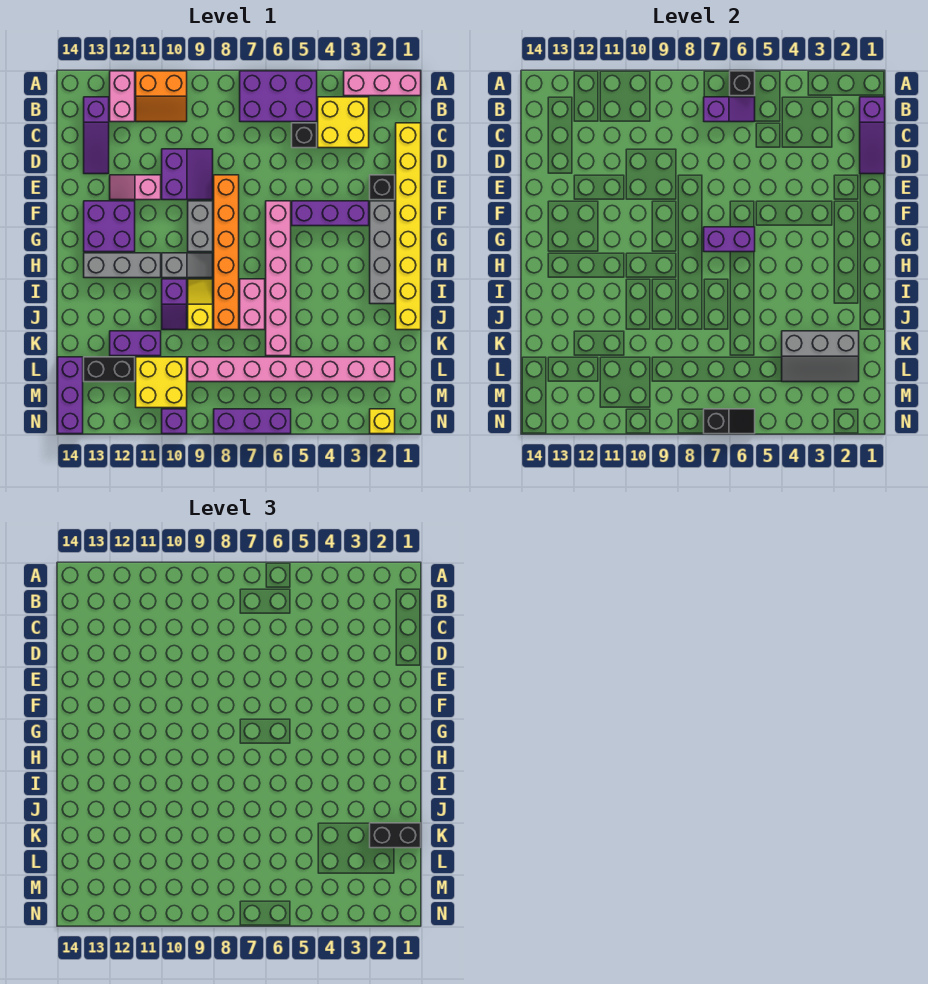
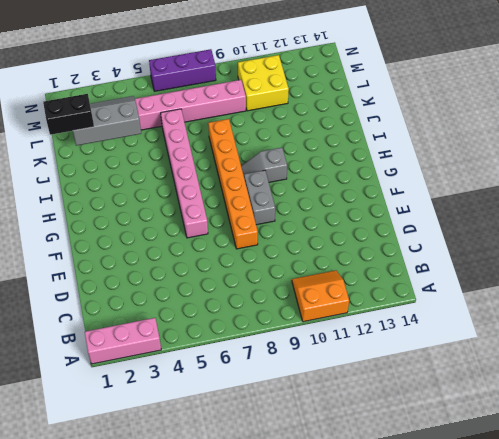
none -> purple brick A5:B7 level 1
none -> pink brick A12:B12 level 1
none -> yellow brick B3:C4 level 1
none -> purple slope B13:D13 level 1 top B

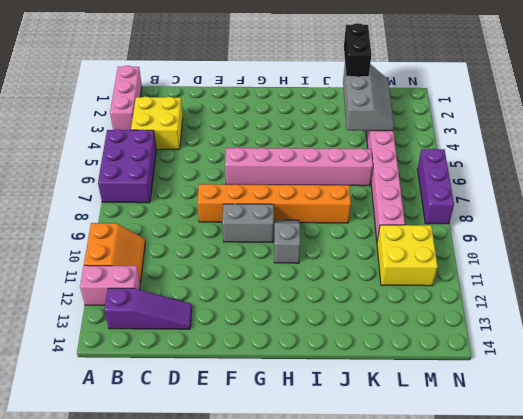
none -> yellow brick C1:J1 level 1
none -> black brick C5 level 1
none -> purple slope D9:E10 level 1 top 10
none -> black brick E2 level 1

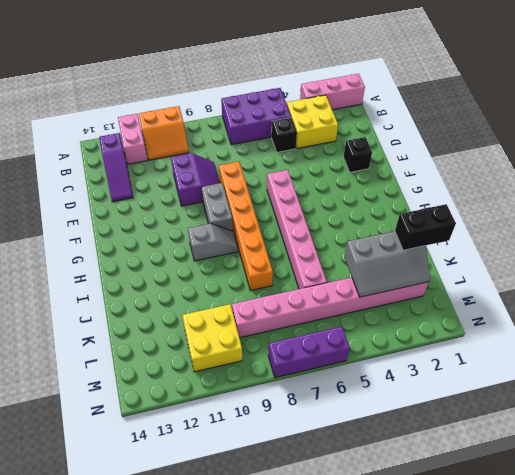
none -> yellow brick C1:J1 level 1
none -> pink slope E11:E12 level 1 top 11
none -> grey brick F2:I2 level 1
none -> purple brick F3:F5 level 1

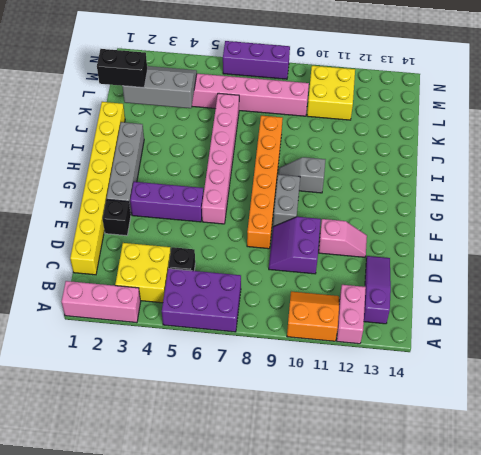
none -> purple brick F12:G13 level 1
none -> grey brick H11:H13 level 1
none -> pink brick I7:J7 level 1
none -> yellow slope I9:J9 level 1 top J

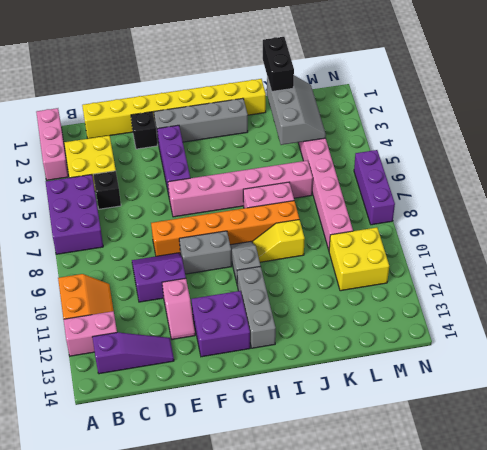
none -> purple slope I10:J10 level 1 top I
none -> purple brick K11:K12 level 1
none -> black brick L12:L13 level 1
none -> purple brick L14:N14 level 1

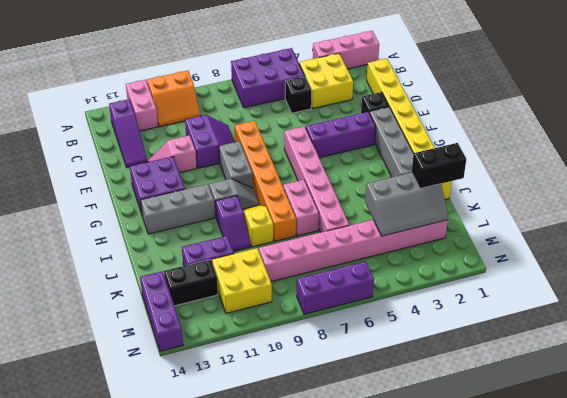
none -> yellow brick N2 level 1
none -> purple brick N10 level 1
none -> black brick A6 level 2
none -> purple slope B1:D1 level 2 top B

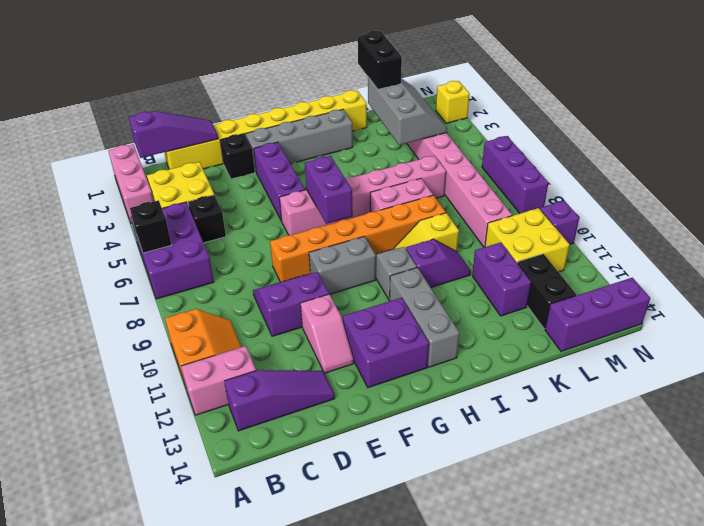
none -> purple slope B6:B7 level 2 top 7
none -> black slope N6:N7 level 2 top 7

